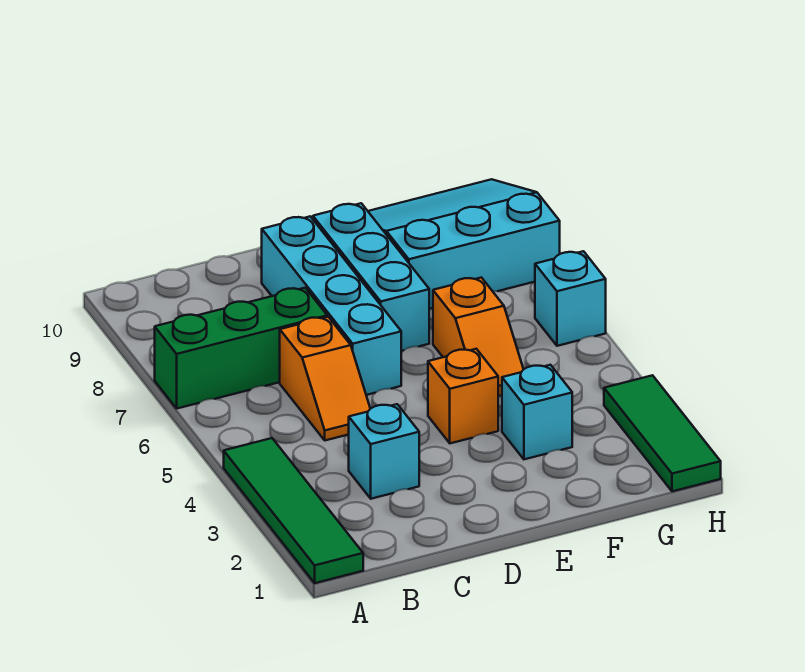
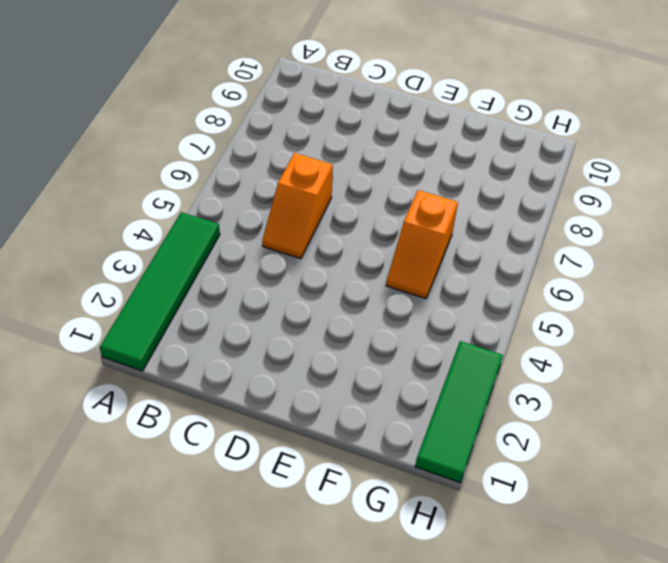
none -> green brick A7:C7 level 1
none -> cyan brick C3 level 1
none -> cyan brick D6:D9 level 1

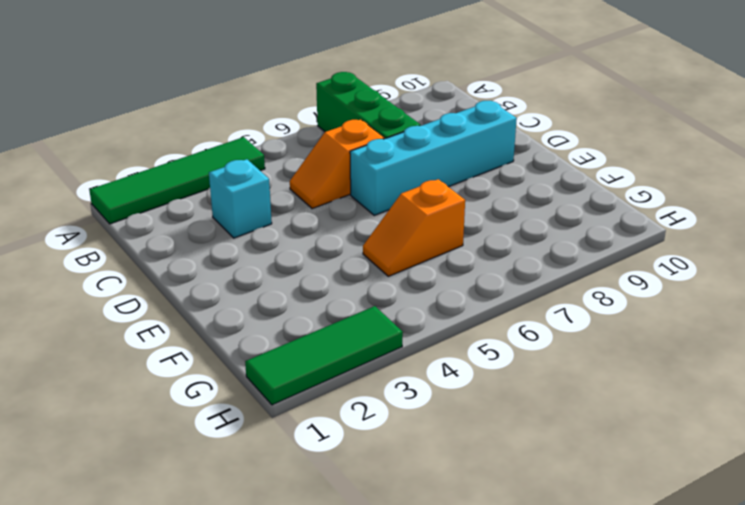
none -> orange brick E4 level 1
none -> cyan brick E7:E9 level 1
none -> cyan brick F3 level 1

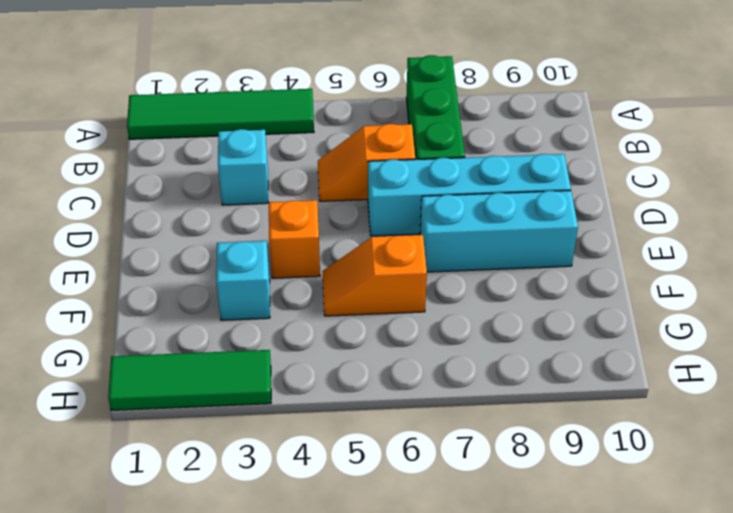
none -> cyan slope F8:H10 level 1 top 8
none -> cyan brick H6 level 1

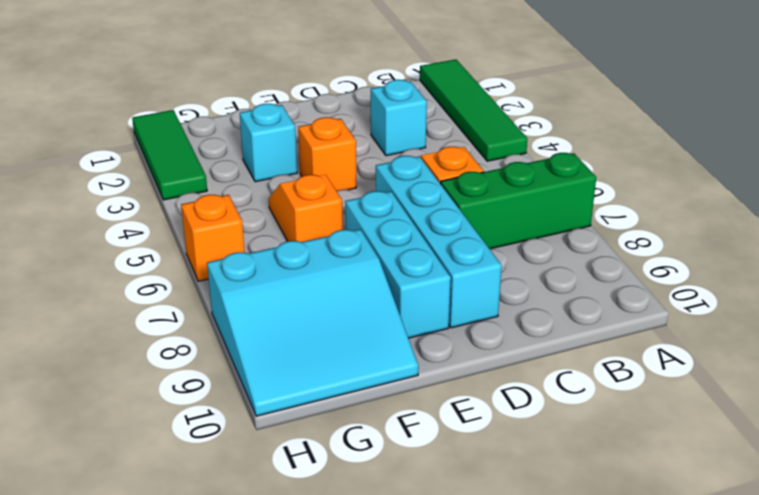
orange brick H6 level 1 -> cyan brick H6 level 1

